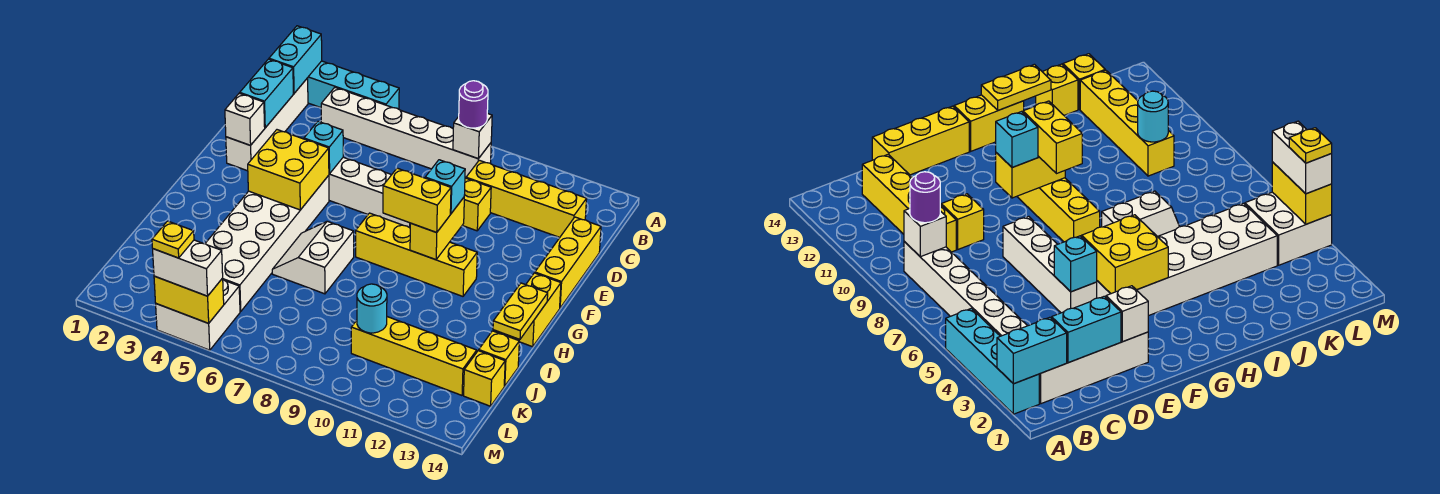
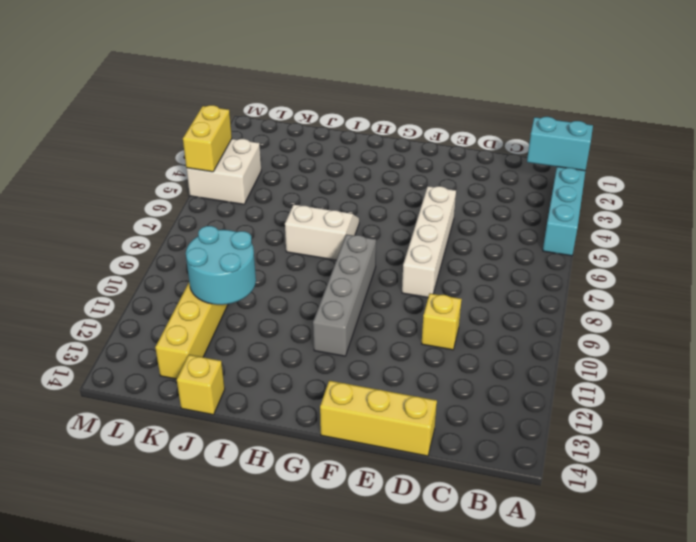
grey brick G8:G11 level 1 -> yellow brick G8:G11 level 1
cyan round brick J10:K11 level 2 -> cyan round brick K10 level 2
none -> white brick B2:E2 level 1
none -> white brick B4:B9 level 1
none -> yellow brick C10:C13 level 1
none -> white brick F4:K5 level 1

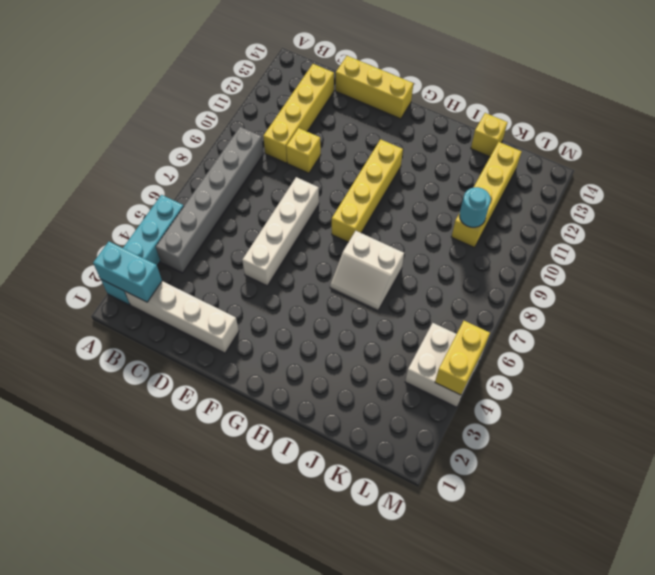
grey brick B4:B9 level 1 -> white brick B4:B9 level 1
none -> white brick F4:K5 level 1
none -> yellow brick G14:H14 level 1
none -> yellow brick K14 level 1
none -> white brick B9 level 2

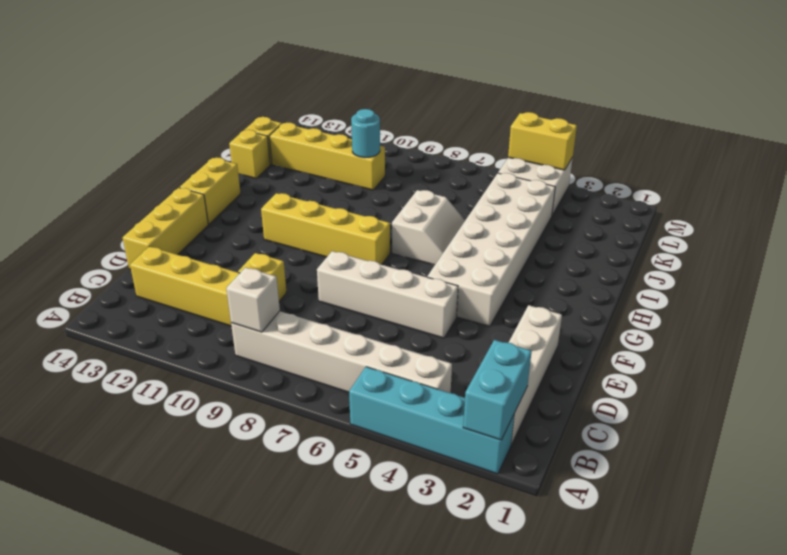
none -> cyan brick C2:D2 level 2
none -> white brick E2 level 2
none -> cyan brick E5 level 2
none -> yellow brick F4:G5 level 2

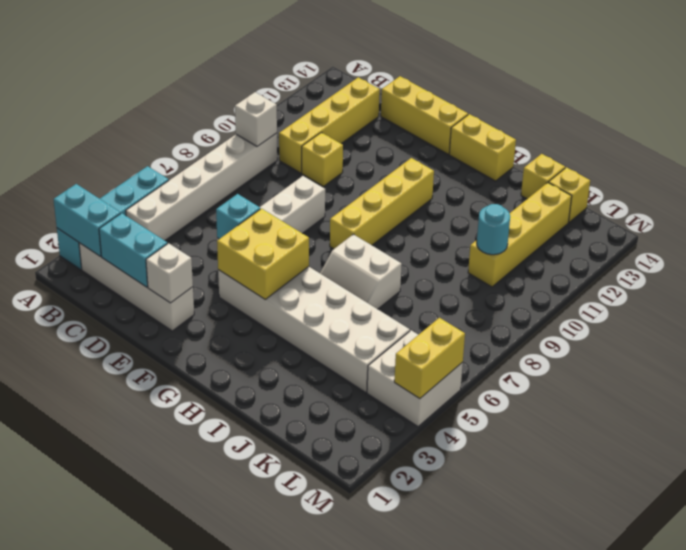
none -> yellow brick F10:G10 level 2
none -> yellow plate H14:I14 level 2
none -> purple round brick B9 level 3
none -> cyan brick F10 level 3

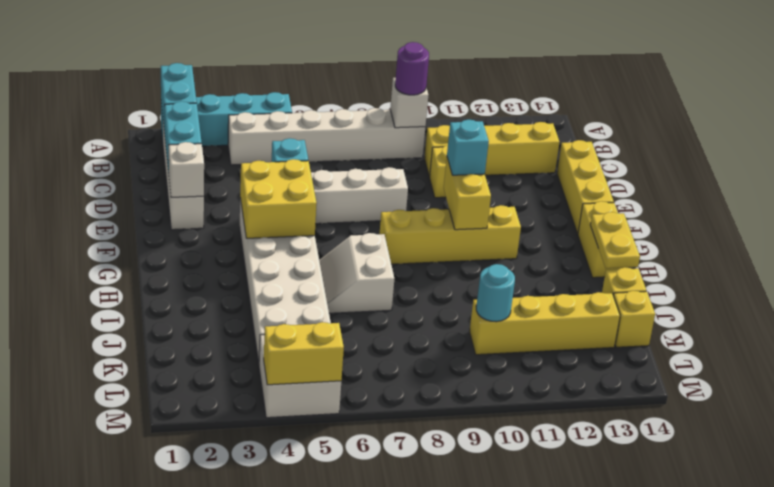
none -> yellow brick G9:G10 level 3
none -> white brick M4:M5 level 3
none -> yellow plate M4 level 4

